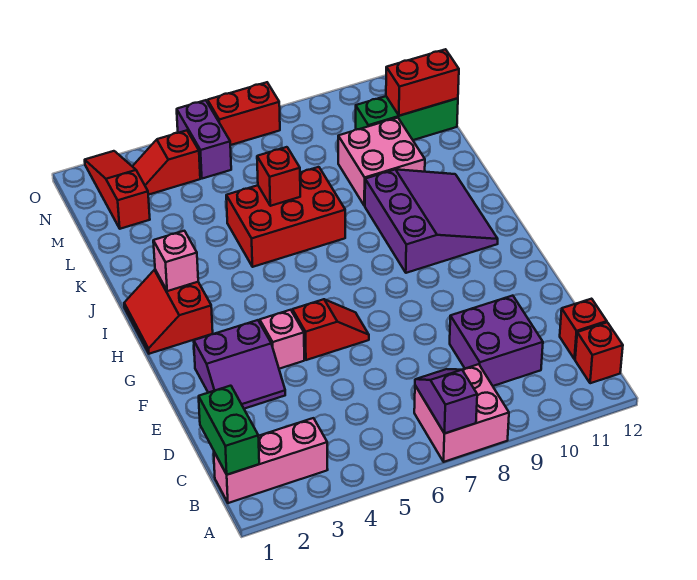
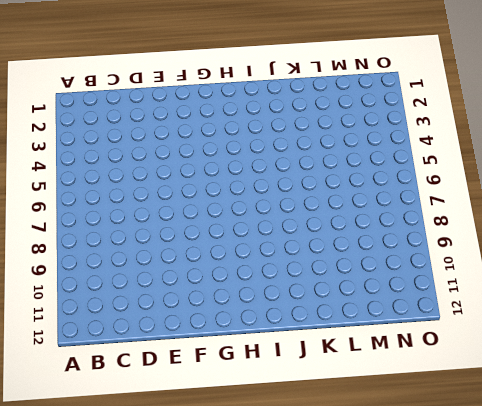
none -> pink brick A7:B8 level 1
none -> pink brick B1:B3 level 1
none -> red brick B12 level 1

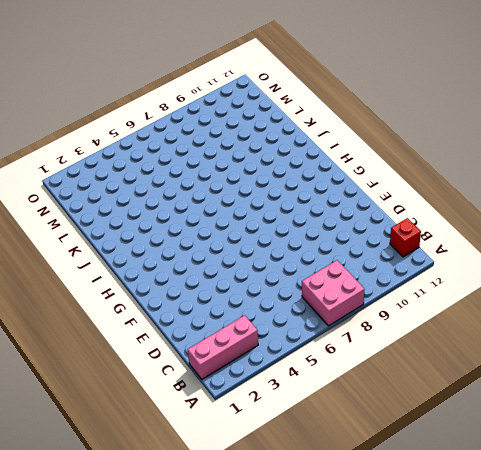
none -> purple brick C9:D10 level 1
none -> red brick C12 level 1
none -> purple slope E2:F3 level 1 top F

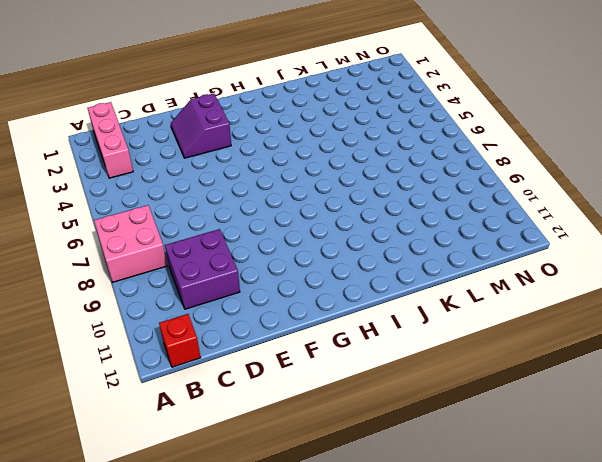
none -> red brick C12 level 1
none -> pink brick F4 level 1
none -> red slope F5:F6 level 1 top 5

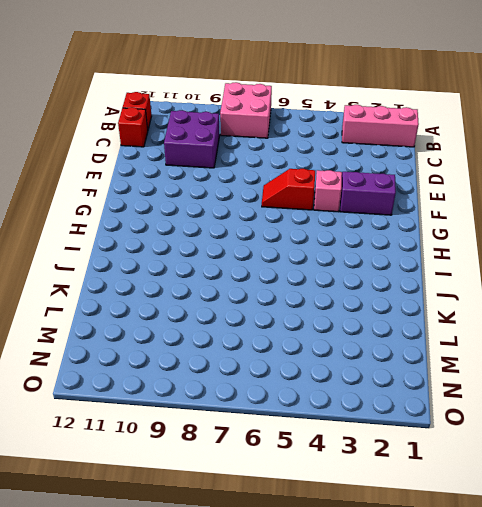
none -> red slope H1:I2 level 1 top 2
none -> purple slope H9:J11 level 1 top 9
none -> red brick J5:K7 level 1

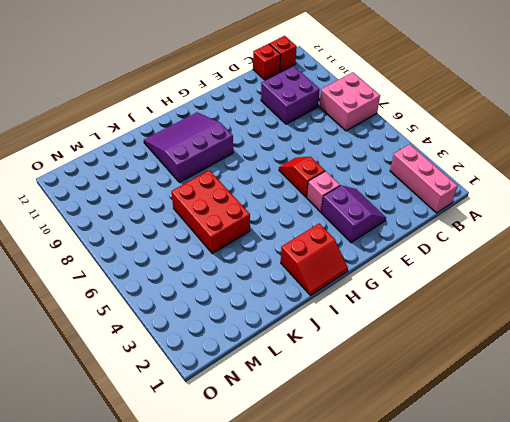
none -> pink brick K9:L10 level 1
none -> red slope M2:O2 level 1 top M
none -> green brick M10:M12 level 1

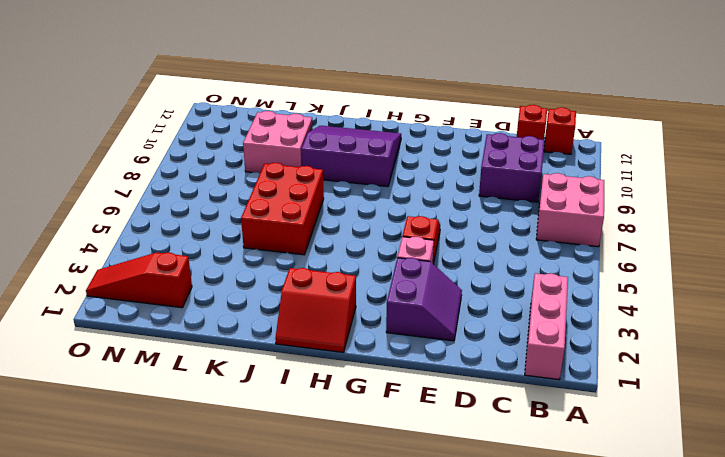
none -> green brick M10:M12 level 1
none -> red slope N3:N4 level 1 top 4
none -> purple brick N5:O5 level 1

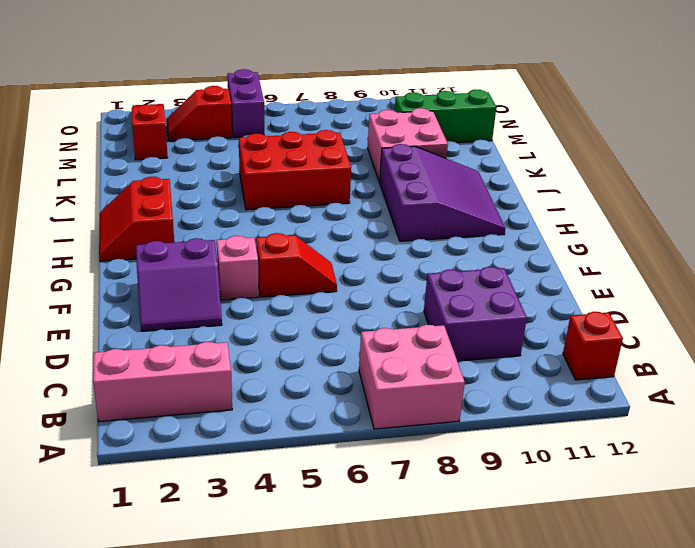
none -> red brick C12 level 1
none -> red brick O6:O7 level 1
none -> purple slope A7:B7 level 2 top A

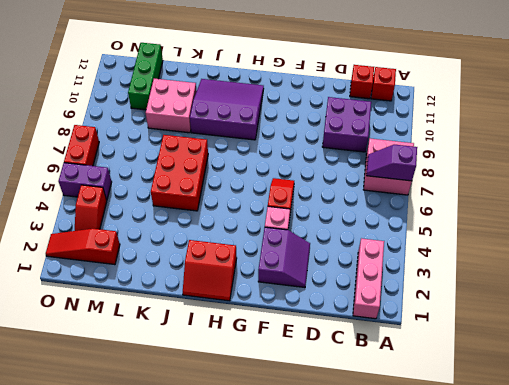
none -> green brick B1:C1 level 2
none -> pink brick I2 level 2
none -> red brick K6 level 2

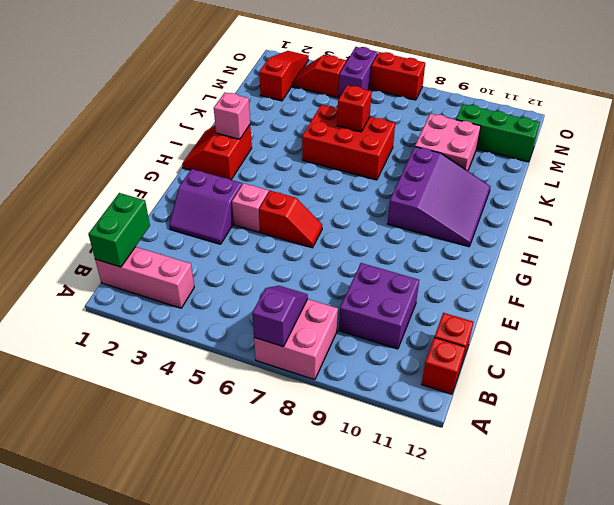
none -> red brick M11:M12 level 2

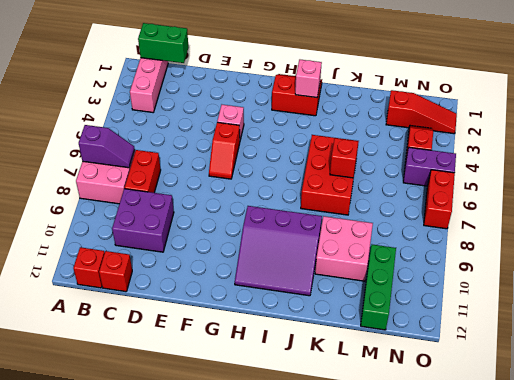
red brick C7:C8 level 1 -> red brick M11:M12 level 2
none -> purple slope E2:F3 level 1 top F

